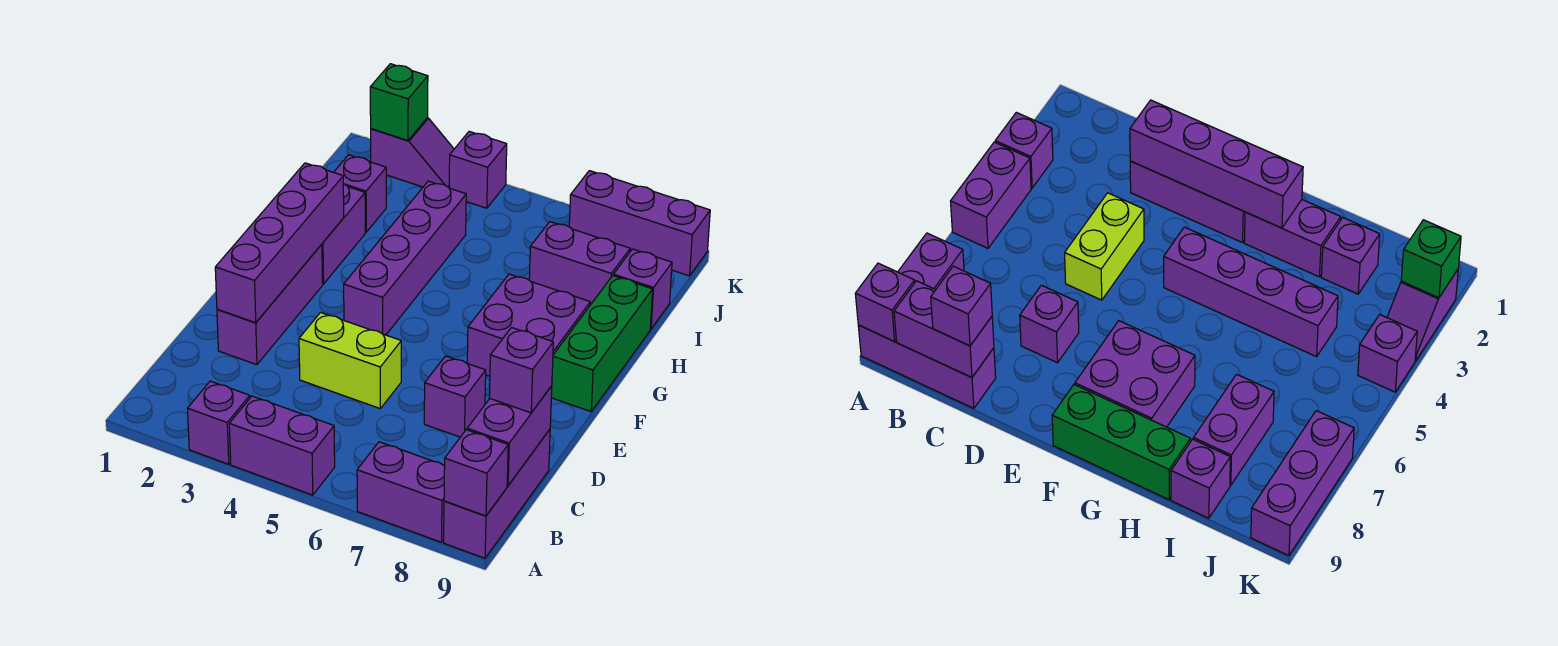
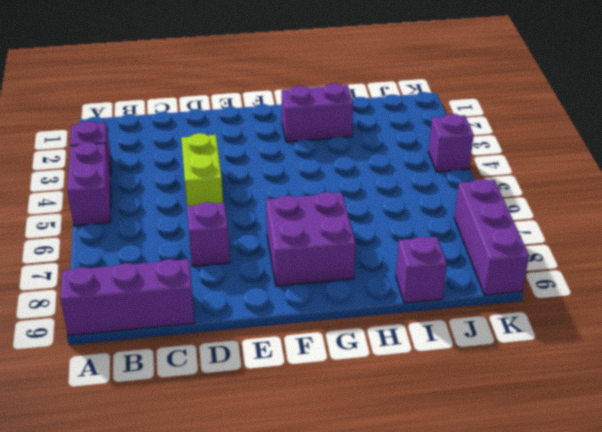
none -> purple brick A7:A8 level 1
none -> purple brick D2:F2 level 1
none -> purple brick F4:I4 level 1

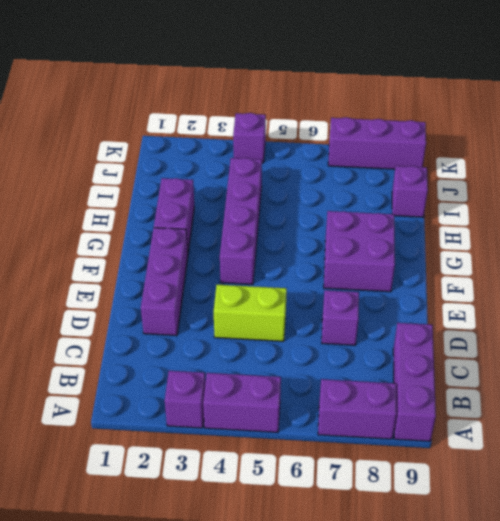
none -> green brick F9:H9 level 1
none -> purple brick I2 level 1
none -> purple brick I7:I8 level 1

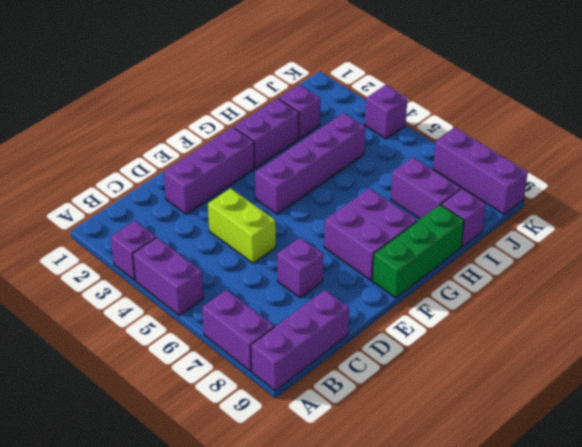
none -> purple slope K2:K3 level 1 top 2
none -> purple brick A9 level 2
none -> purple brick B9:C9 level 2

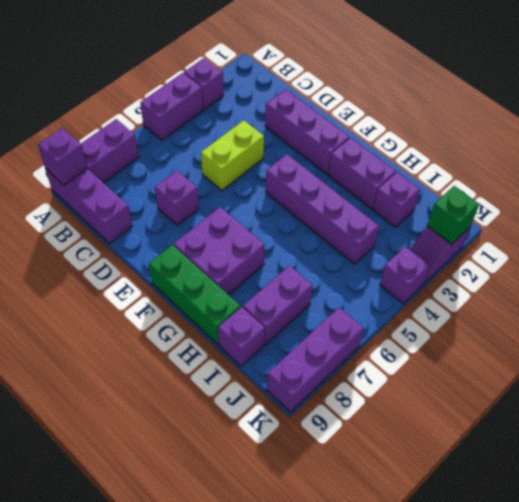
none -> purple brick B9:C9 level 2
none -> purple brick D2:G2 level 2
none -> purple brick C9 level 3

